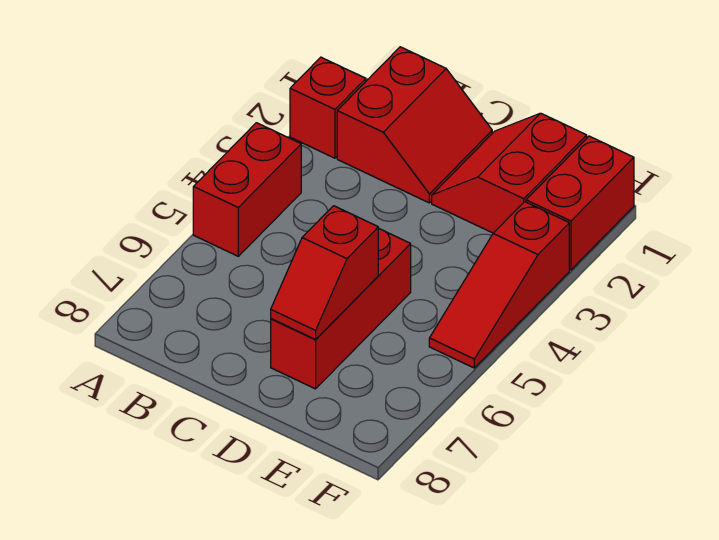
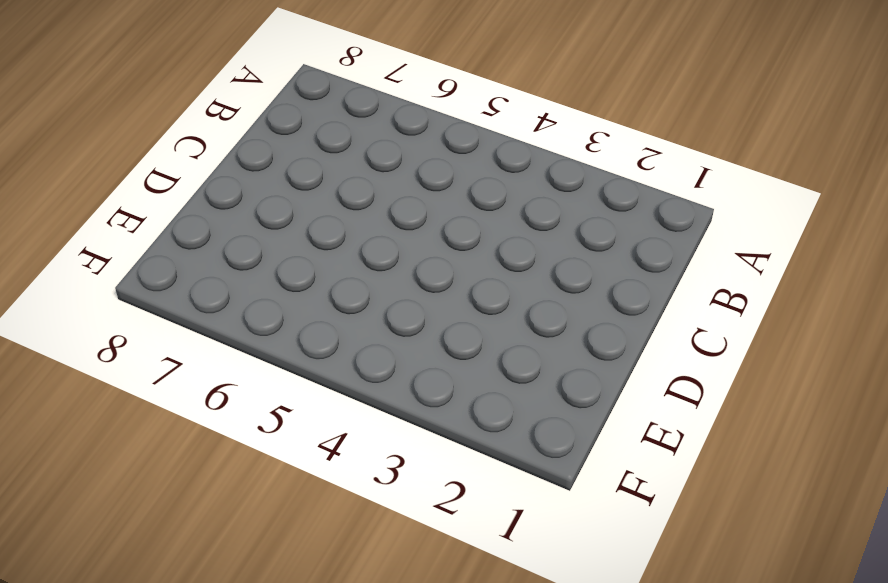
none -> red brick A2 level 1
none -> red brick A4:A5 level 1

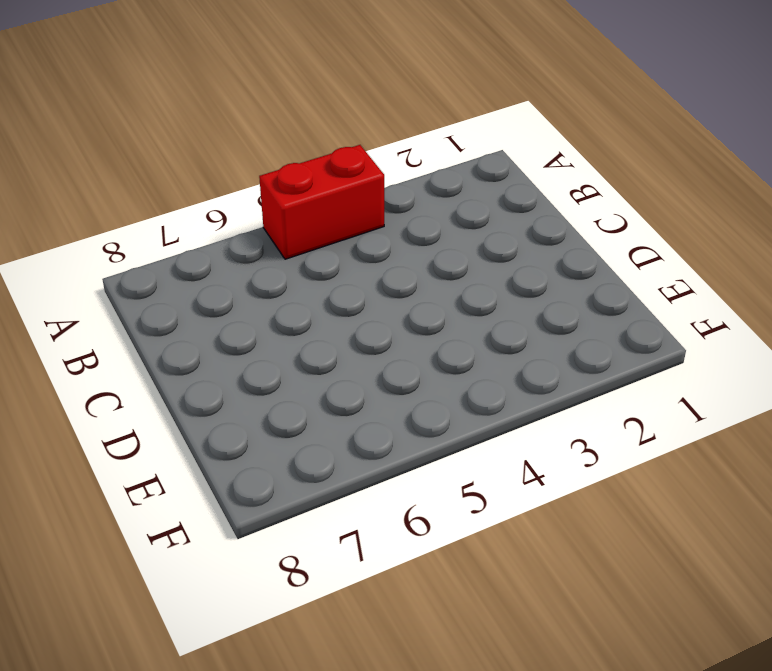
none -> red brick A2 level 1
none -> red slope B1:C2 level 1 top B

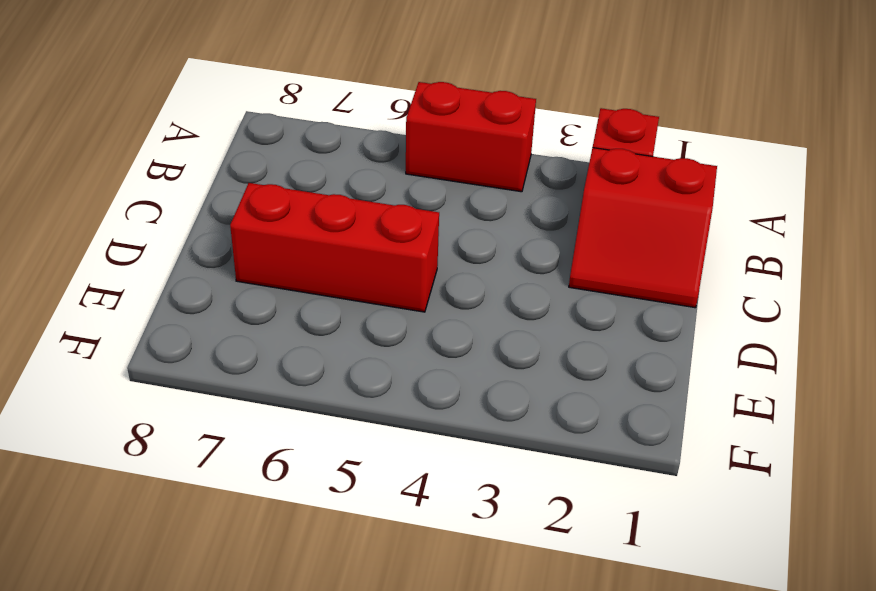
none -> red slope D1:E2 level 1 top E
none -> red brick F1:F2 level 1

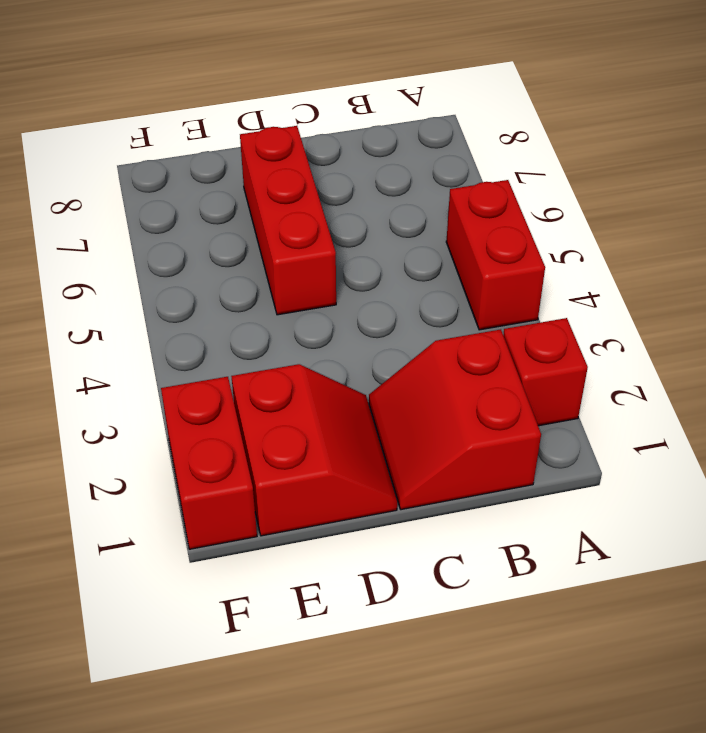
none -> red slope F3:F5 level 1 top 3
none -> red slope D6:D7 level 2 top 6

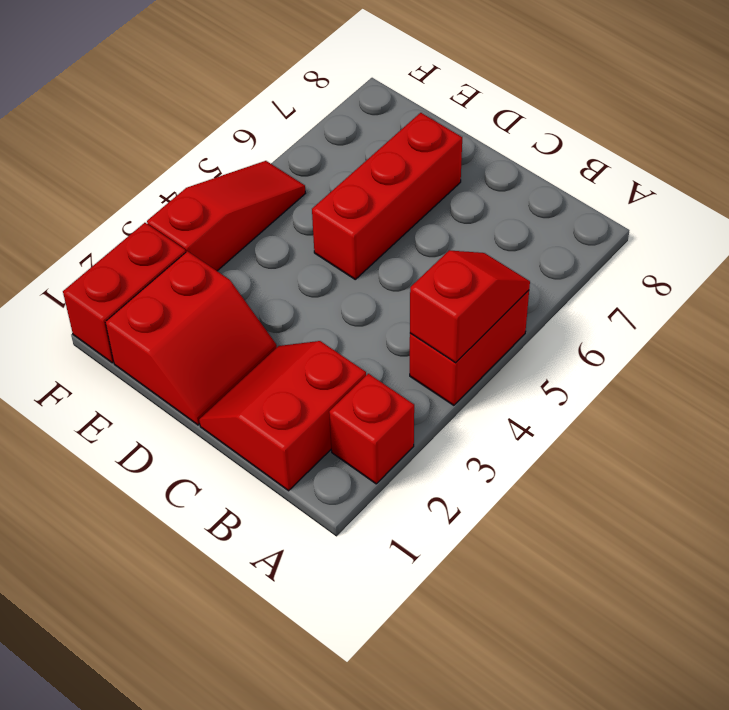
red slope A4:A5 level 2 top 4 -> red slope D6:D7 level 2 top 6

